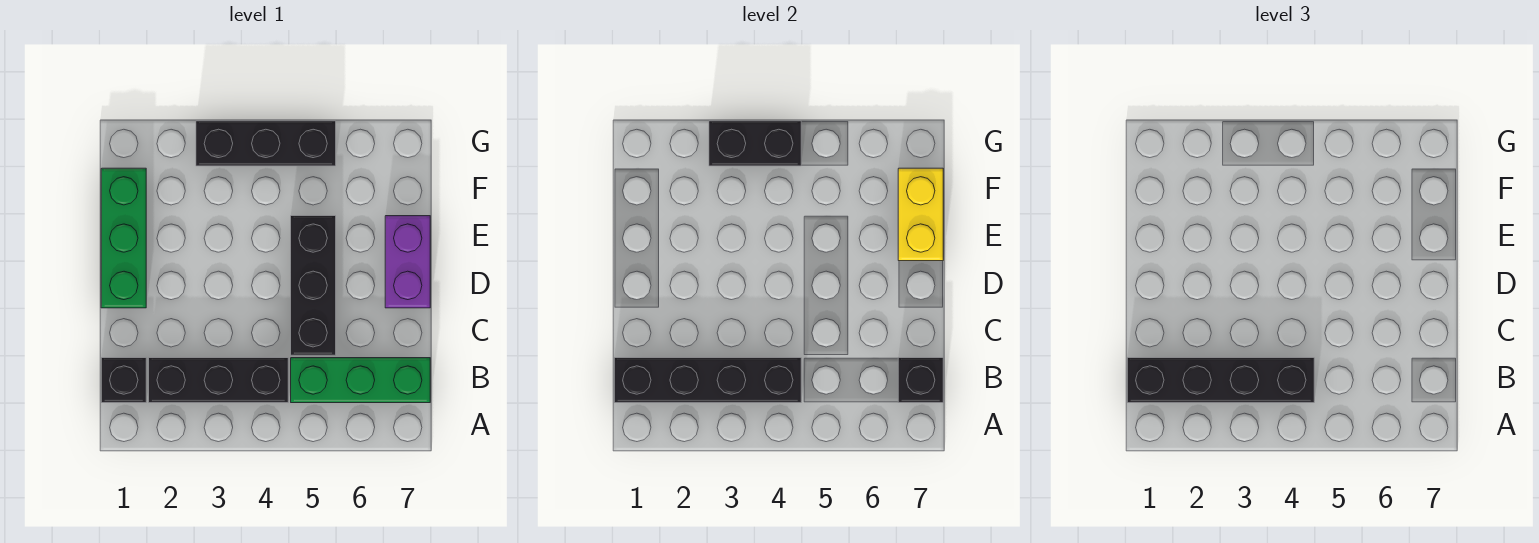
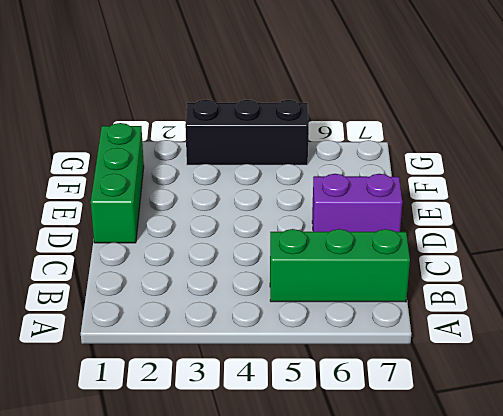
purple brick D6:D7 level 1 -> purple brick D7:E7 level 1
none -> black brick B1 level 1
none -> black brick B2:B4 level 1
none -> black brick C5:E5 level 1

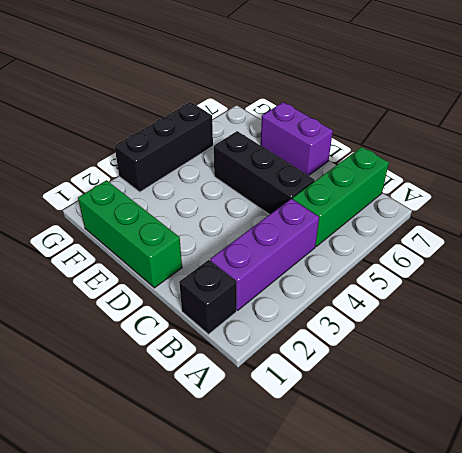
purple brick B2:B4 level 1 -> black brick B2:B4 level 1
none -> black brick B1:B4 level 2
none -> black brick B7 level 2
none -> yellow brick E7:F7 level 2

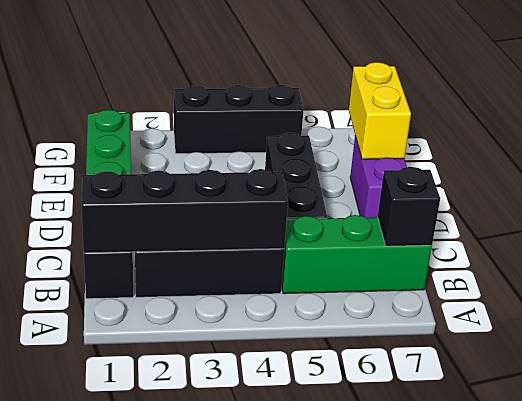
none -> black brick G3:G4 level 2
none -> black brick B1:B4 level 3

